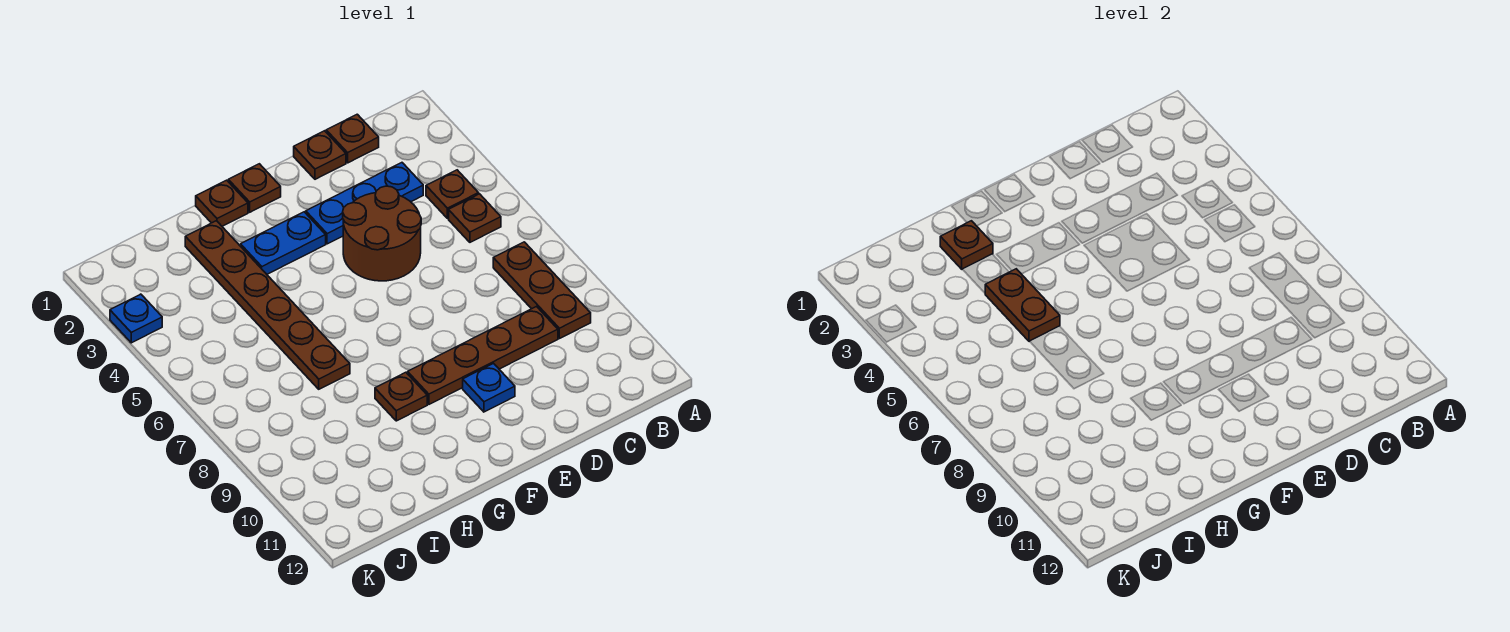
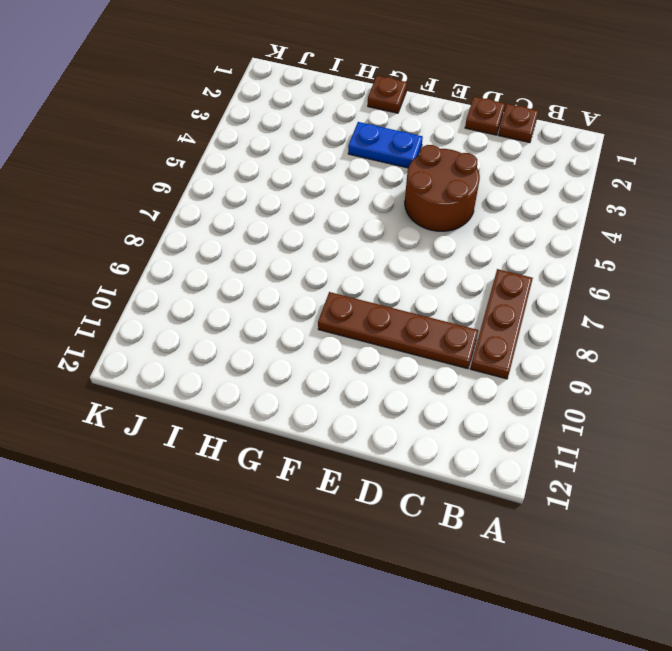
none -> brown plate B4 level 1
none -> brown plate B5 level 1
none -> blue plate C3:E3 level 1

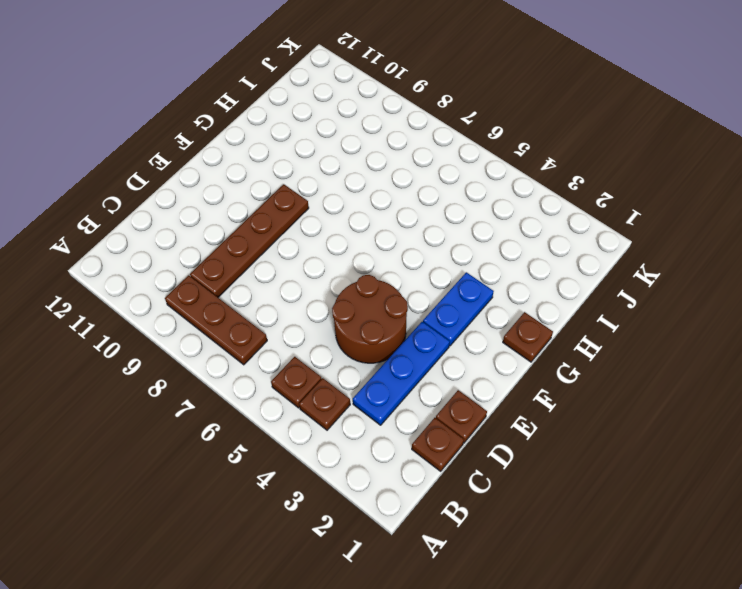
none -> blue plate E10 level 1
none -> brown plate F1 level 1
none -> brown plate G9 level 1

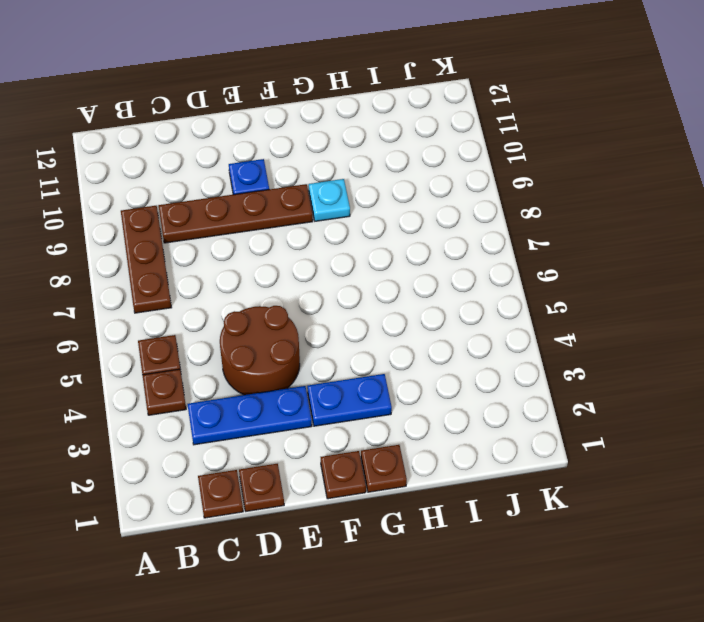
cyan plate G9 level 1 -> brown plate G9 level 1
none -> brown plate H2:H7 level 1
none -> blue plate K3 level 1
none -> brown plate H2 level 2

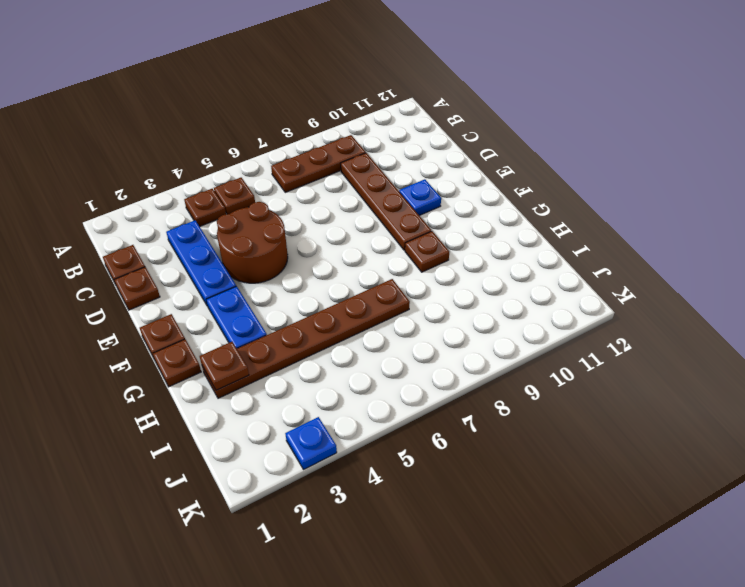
none -> brown plate H4:H5 level 2

